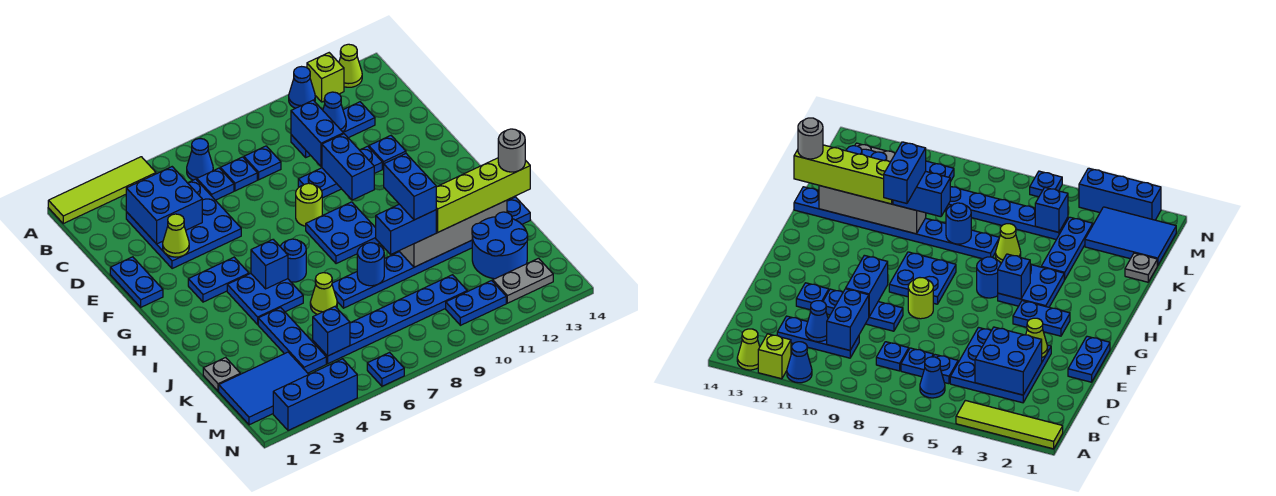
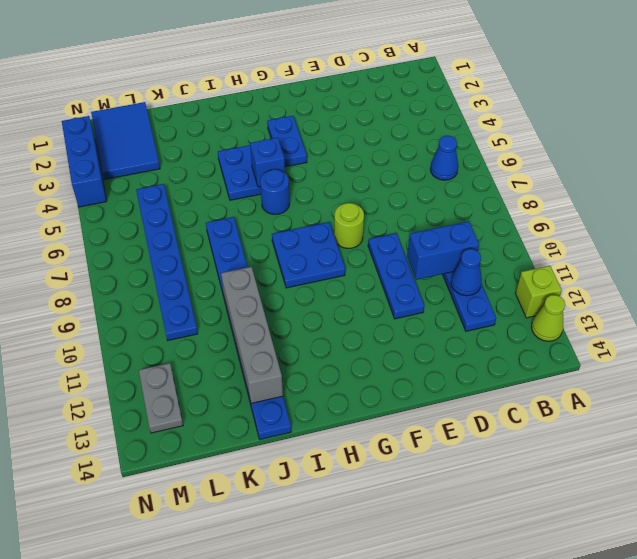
none -> lime tile A1:A4 level 1
none -> blue cone A11 level 1
none -> blue plate C3:E5 level 1
none -> blue plate C6 level 1

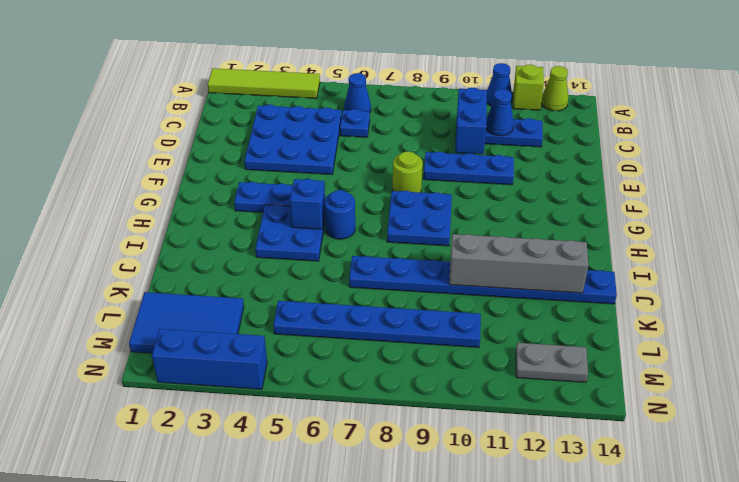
none -> blue plate C7 level 1
none -> blue plate C8 level 1
none -> blue plate E1:F1 level 1
none -> blue plate E12 level 1

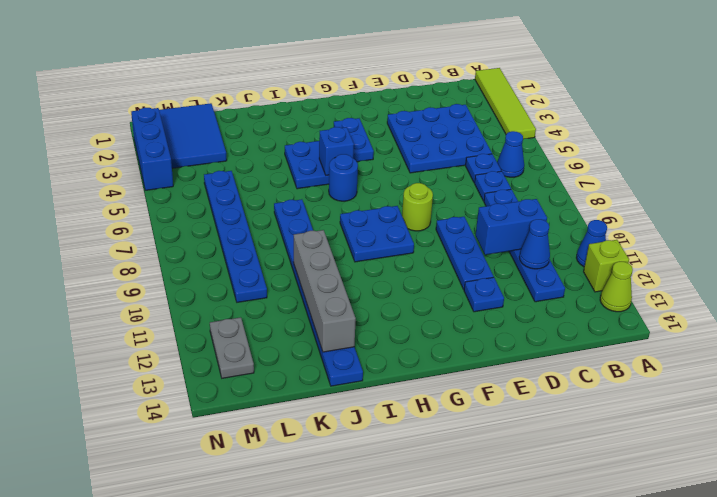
none -> blue plate E1:F1 level 1
none -> blue plate J4:L4 level 1
none -> lime cone J6 level 1
none -> grey plate K1 level 1

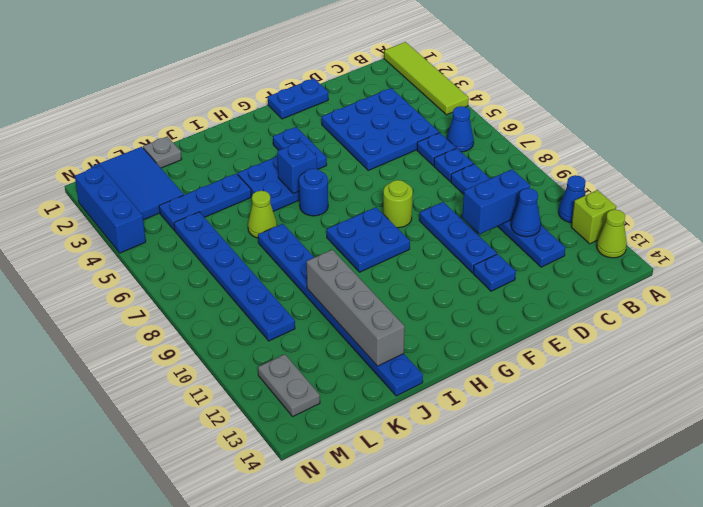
none -> blue round brick K12:L13 level 1
none -> blue plate M10:M11 level 1
none -> blue plate N6 level 1
none -> blue brick C3:D4 level 2

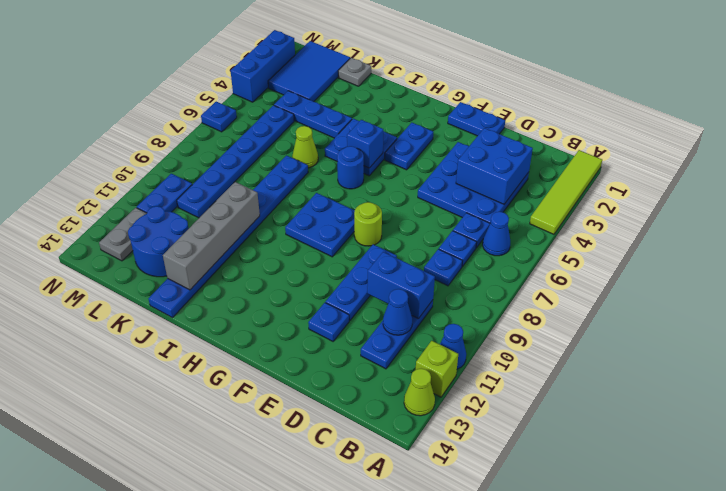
none -> lime cone E3 level 2
none -> blue brick E10:F10 level 2
none -> blue round brick J8 level 2
none -> blue brick L5 level 2

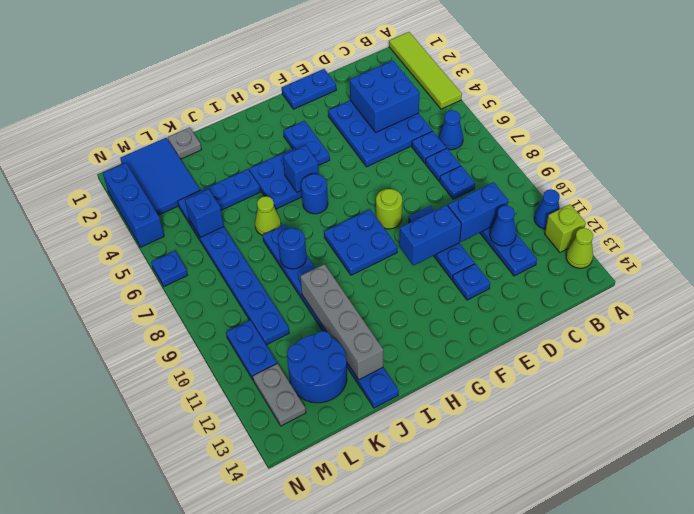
none -> lime cone E3 level 2
none -> blue brick J9:J10 level 3
none -> lime brick J11:J14 level 3
none -> blue brick I10:J10 level 4

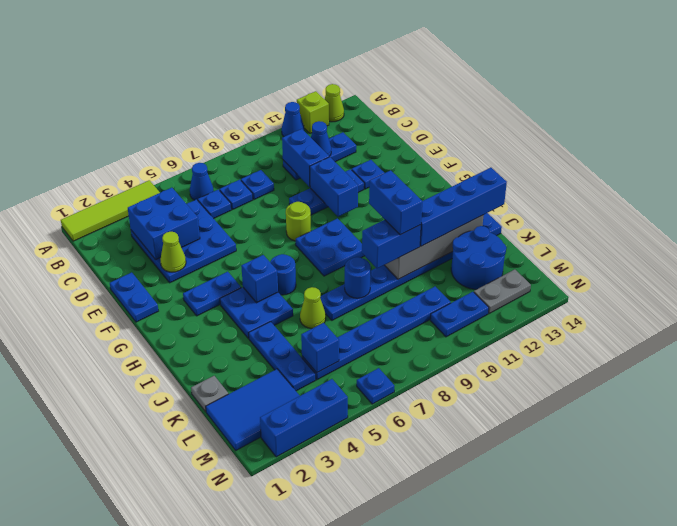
blue brick J11:J14 level 3 -> lime brick J11:J14 level 3
none -> grey round brick J14 level 4

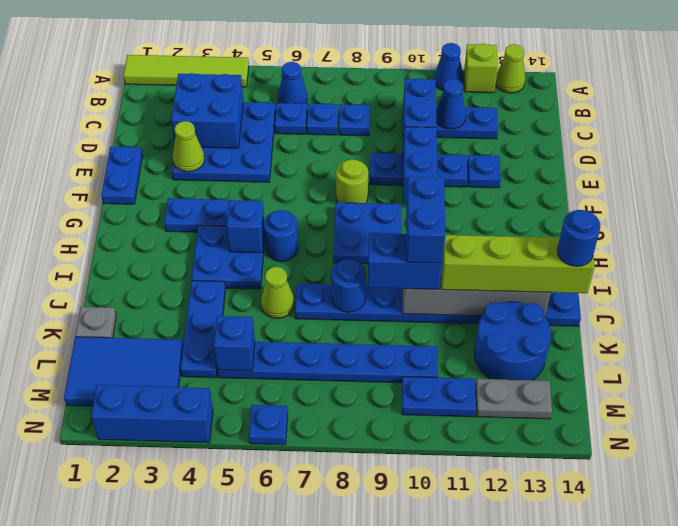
blue round brick J14 level 4 -> grey round brick J14 level 4

